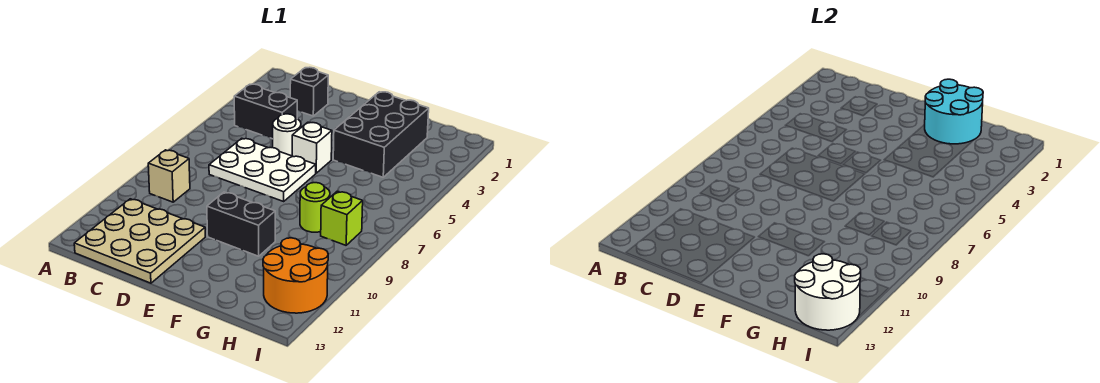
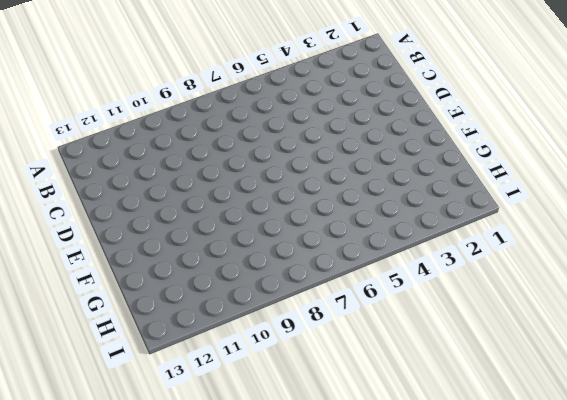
none -> black brick B4:C4 level 1
none -> tan brick B9 level 1
none -> tan plate B11:D13 level 1

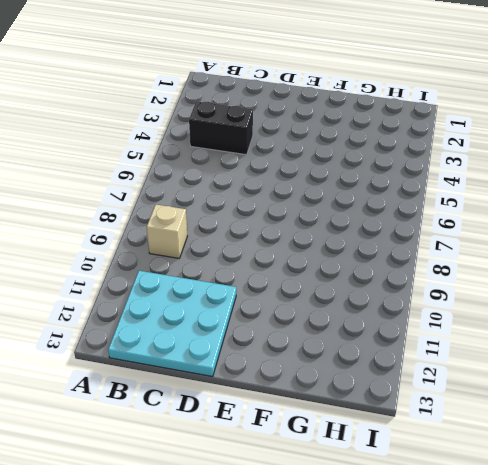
cyan plate B11:D13 level 1 -> tan plate B11:D13 level 1
none -> black brick C2 level 1
none -> white plate C6:E7 level 1
none -> white round brick D5 level 1

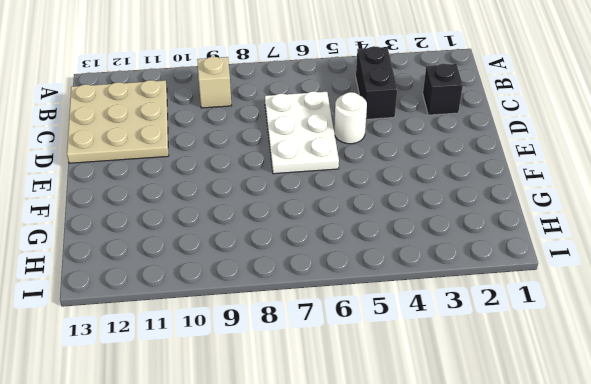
none -> white brick E5 level 1
none -> black brick E10:F10 level 1
none -> black brick F2:G4 level 1

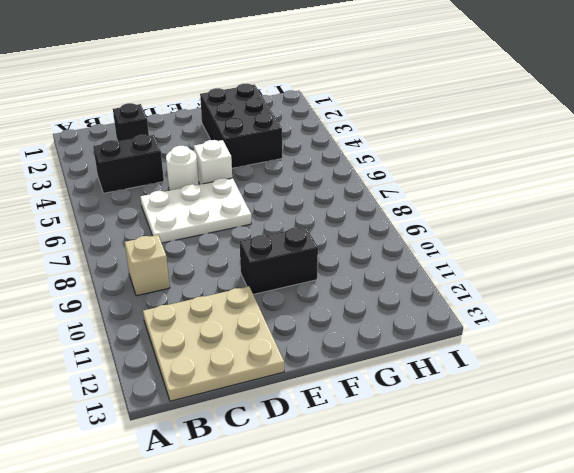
none -> lime round brick G8 level 1
none -> lime brick H8 level 1
none -> orange round brick H11:I12 level 1

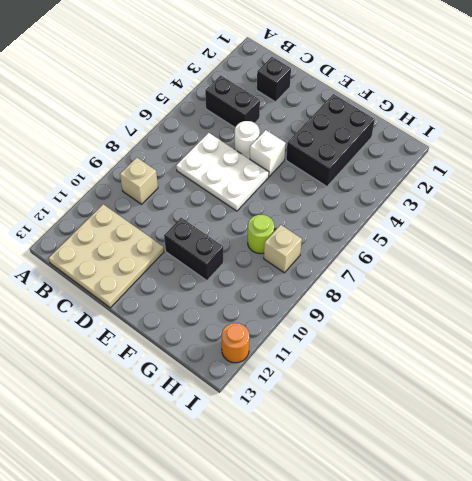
tan brick H8 level 1 -> lime brick H8 level 1
orange round brick I12 level 1 -> orange round brick H11:I12 level 1
none -> cyan round brick F1:G2 level 2
none -> white round brick H12:I13 level 2

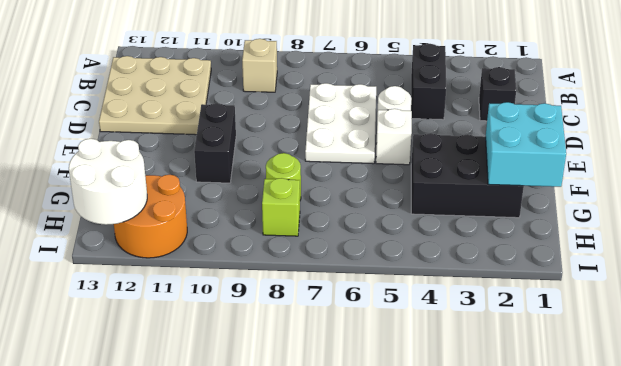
cyan brick F1:G2 level 2 -> cyan round brick F1:G2 level 2

